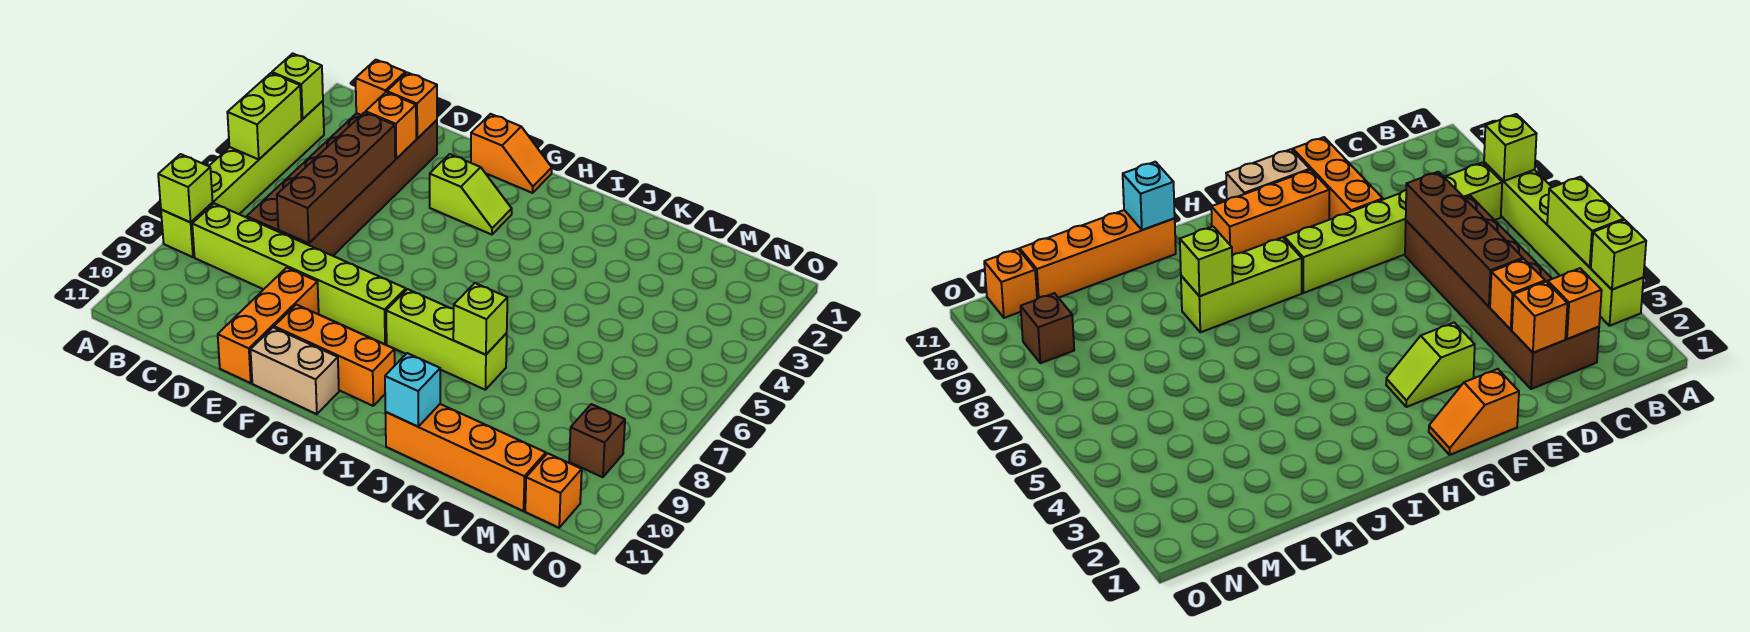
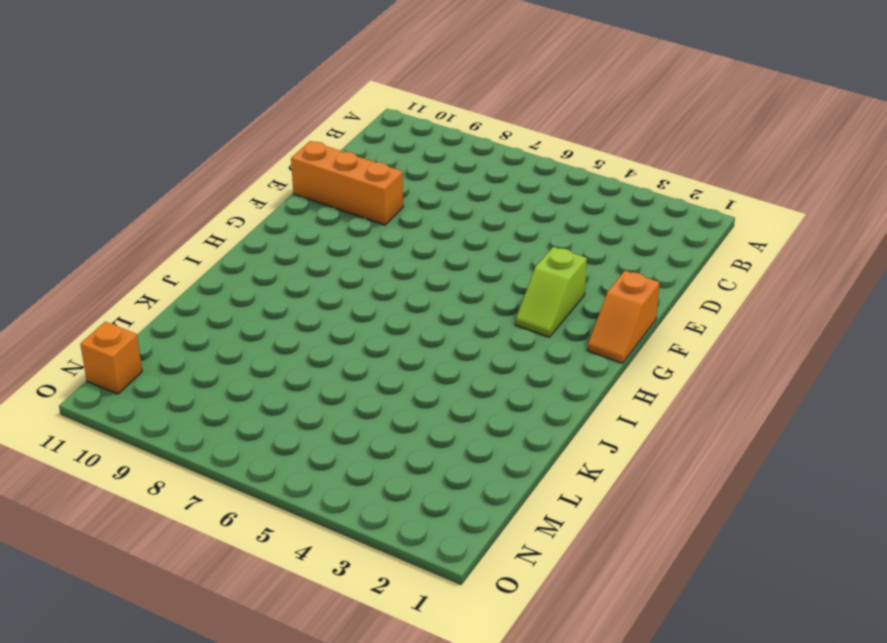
none -> lime brick A3:A8 level 1
none -> lime brick B8:G8 level 1
none -> brown brick C2:D7 level 1

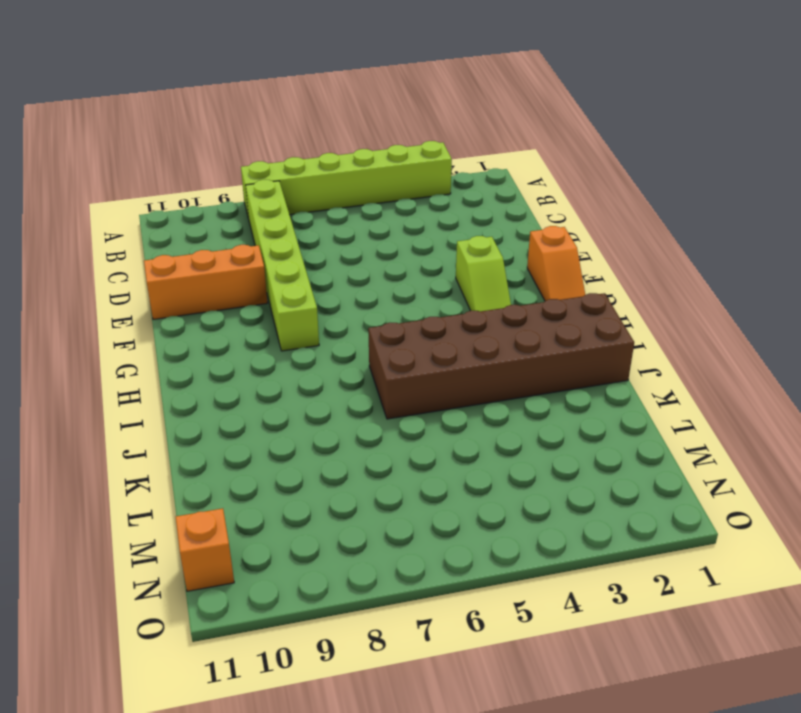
brown brick I1:J6 level 1 -> brown brick C2:D7 level 1
none -> orange brick F10:H10 level 1
none -> tan brick F11:G11 level 1
none -> lime brick H8:J8 level 1

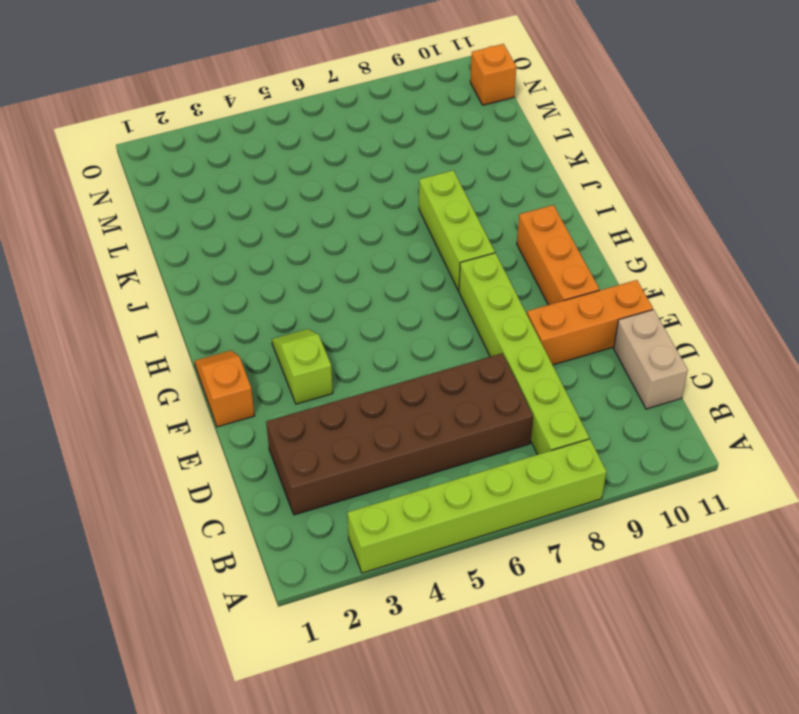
tan brick C11:D11 level 1 -> tan brick F11:G11 level 1
none -> orange brick J11:M11 level 1
none -> brown brick N9 level 1
none -> lime brick A3 level 2

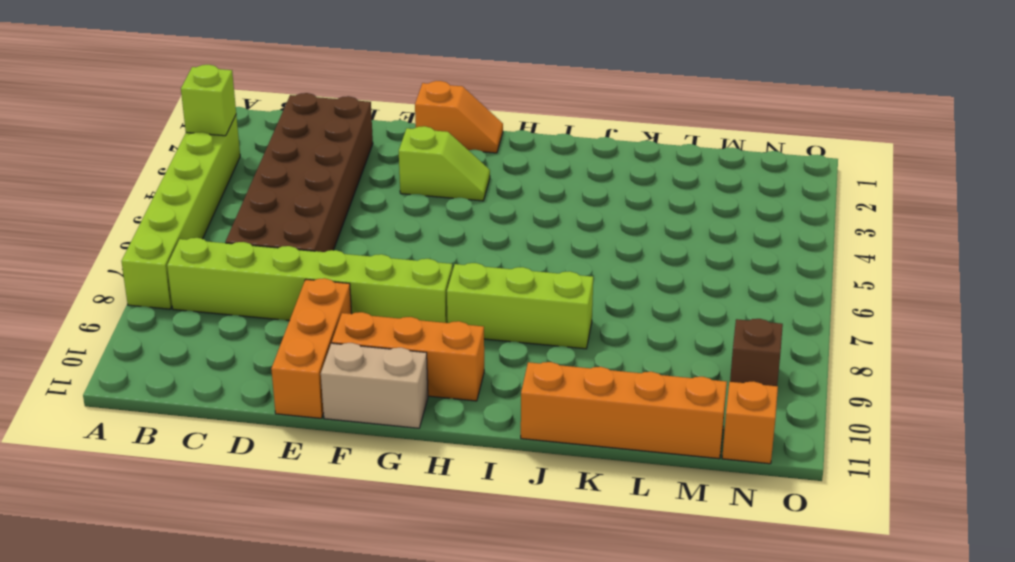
none -> lime brick A4:A5 level 2
none -> lime brick A8 level 2
none -> orange brick C2 level 2

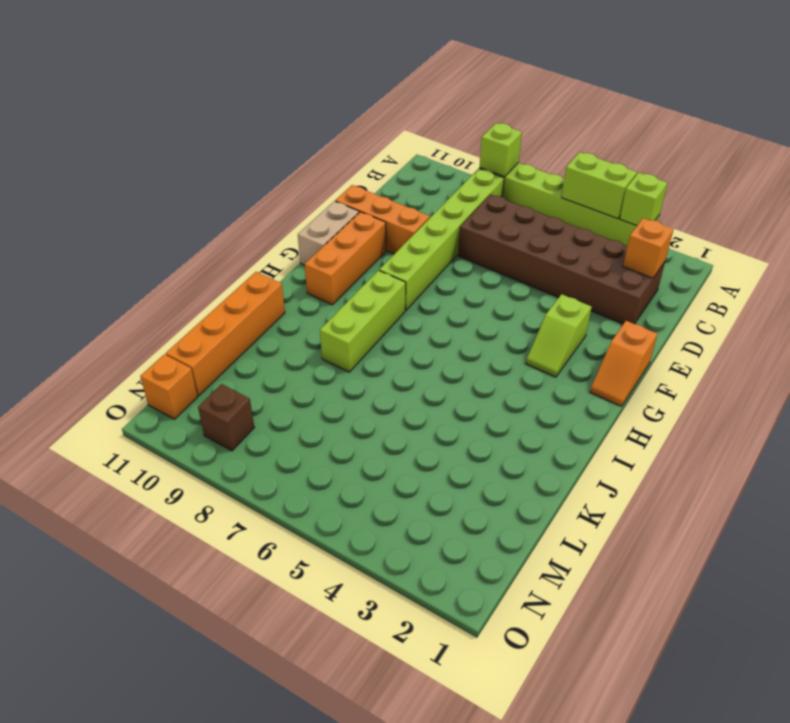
none -> orange brick D2 level 2
none -> orange brick D3 level 2
none -> brown brick D4:D7 level 2

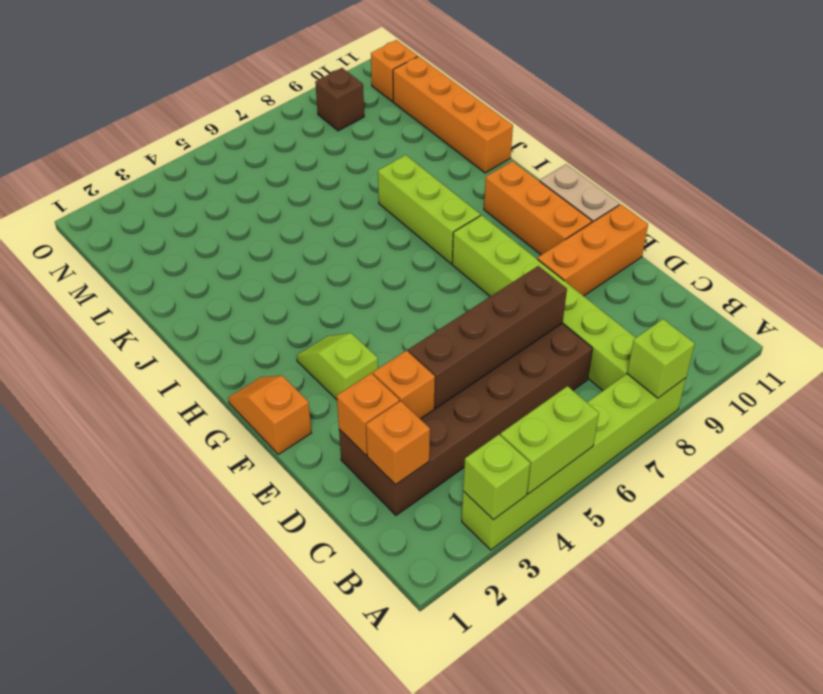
none -> lime brick J8 level 2
none -> cyan brick J11 level 2

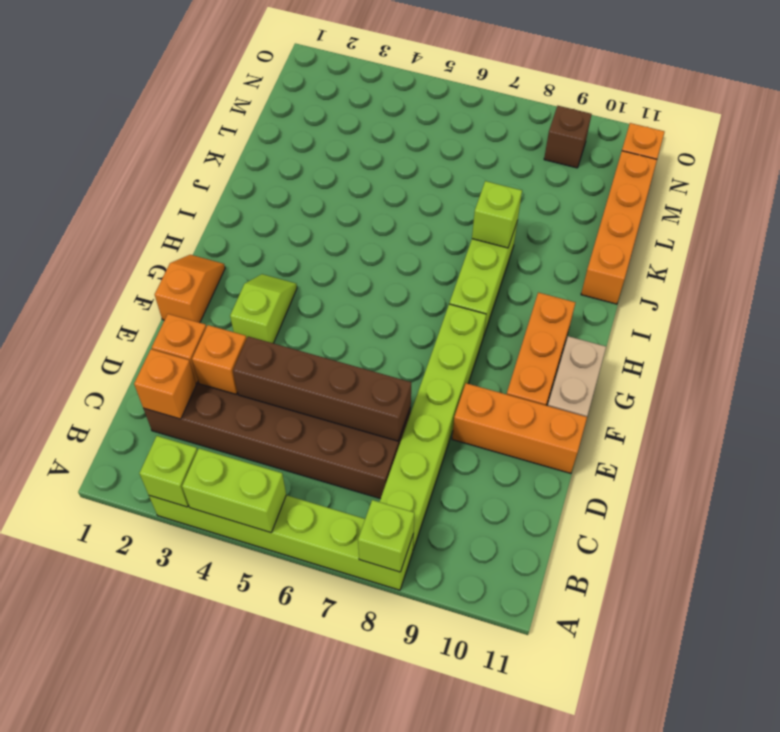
none -> cyan brick J11 level 2

